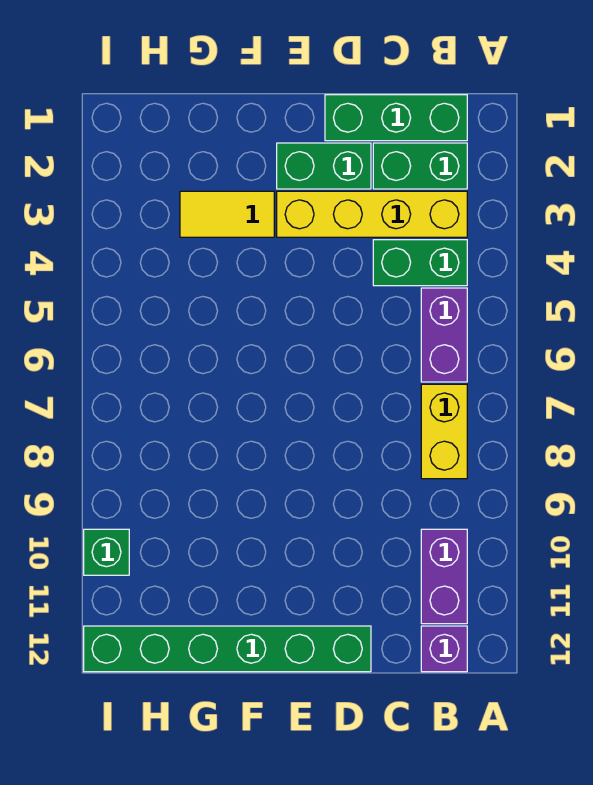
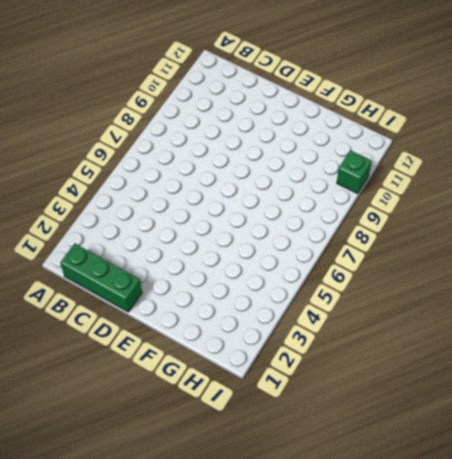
none -> green brick B2:C2 level 1
none -> yellow brick B3:E3 level 1
none -> green brick B4:C4 level 1

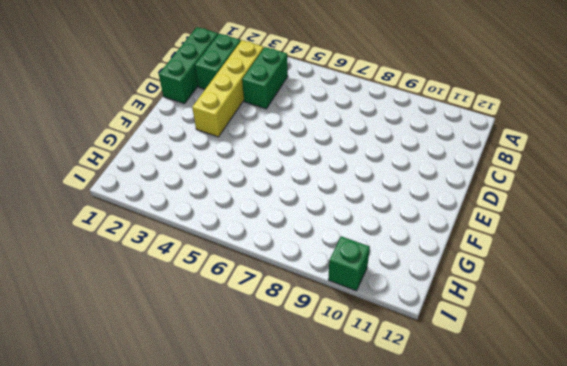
none -> purple brick B5:B6 level 1
none -> yellow brick B7:B8 level 1
none -> purple brick B10:B11 level 1

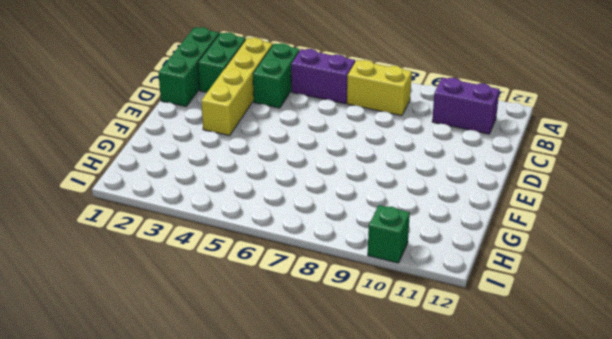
none -> purple brick B12 level 1
none -> green brick D2:E2 level 1
none -> green brick D12:I12 level 1

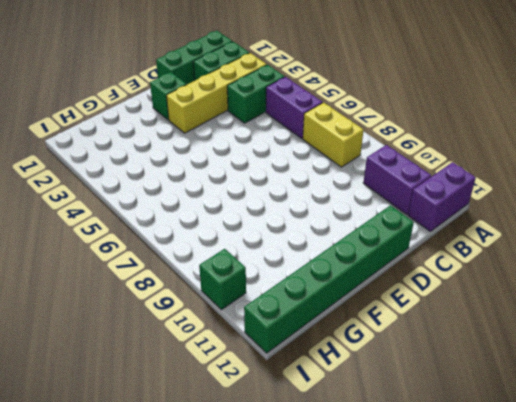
purple brick A12:B12 level 1 -> purple brick B12 level 1
green brick E2 level 1 -> green brick D2:E2 level 1
none -> yellow tile F3:G3 level 1

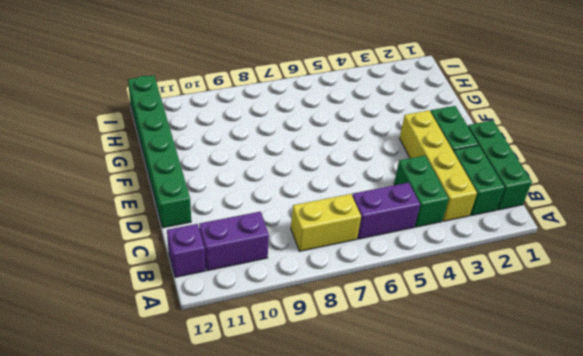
none -> yellow tile F3:G3 level 1
none -> green brick I10 level 1

